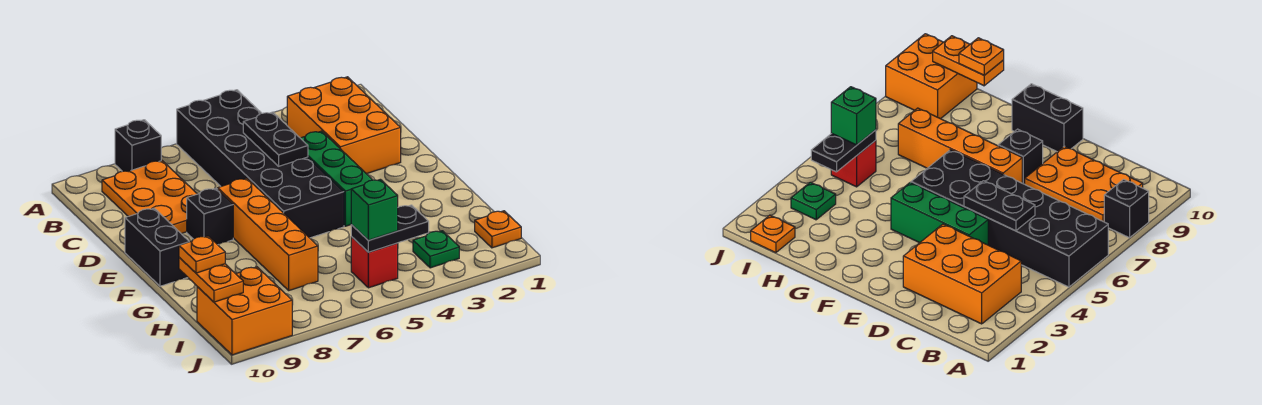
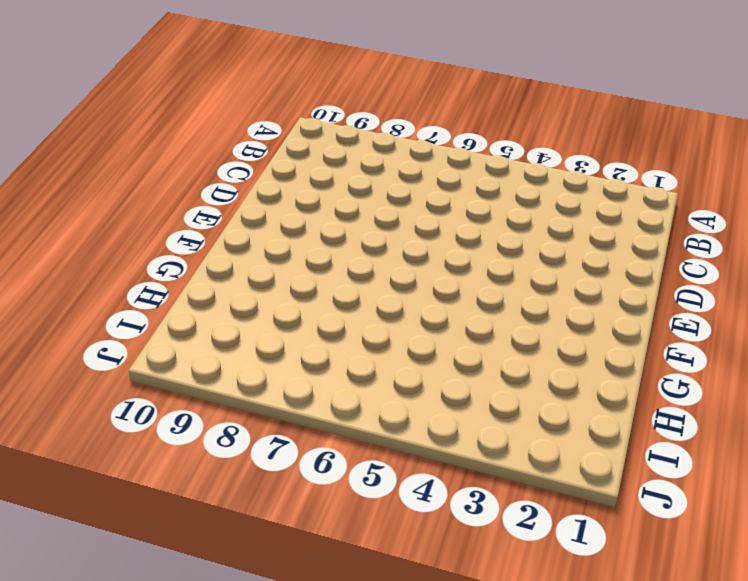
none -> black brick A5:F6 level 1
none -> black brick A8 level 1
none -> orange brick B2:D3 level 1

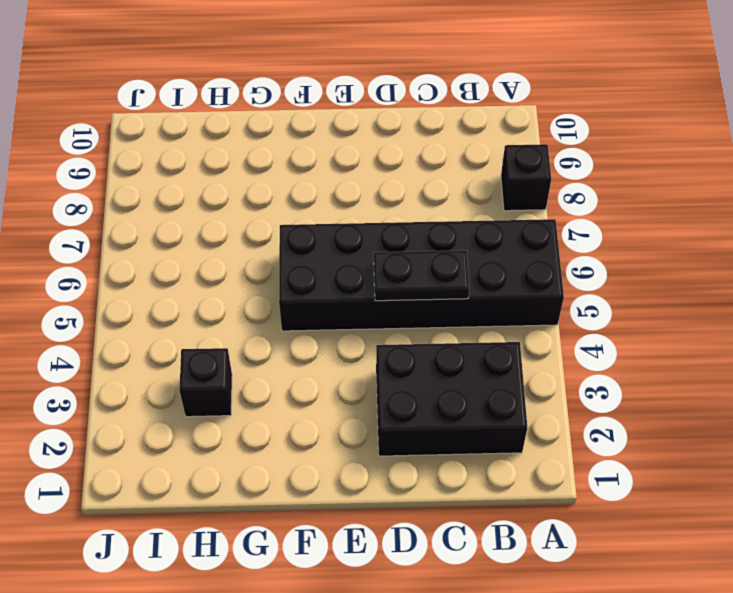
black brick B2:D3 level 1 -> orange brick B2:D3 level 1
black brick H3 level 1 -> black brick E8 level 1
none -> orange plate B8:D9 level 1
none -> green brick D4:F4 level 1
none -> orange brick E7:H7 level 1

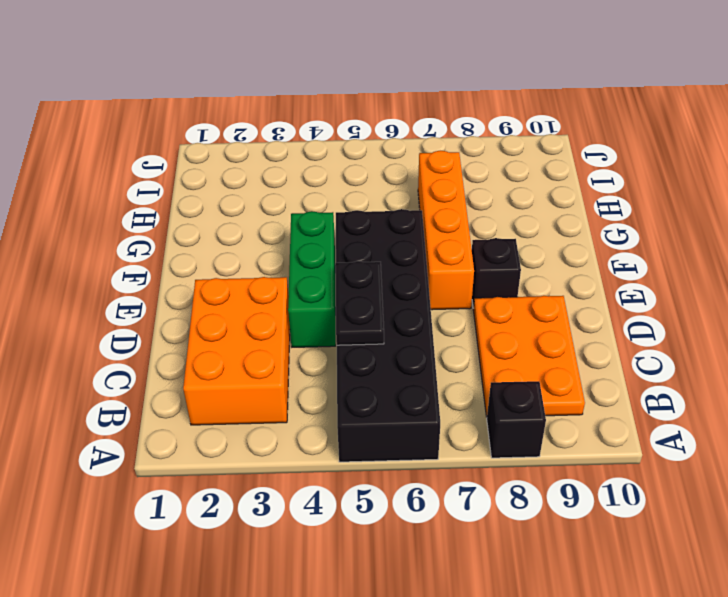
none -> black brick E10:F10 level 1
none -> orange plate I1 level 1
none -> green plate I3 level 1

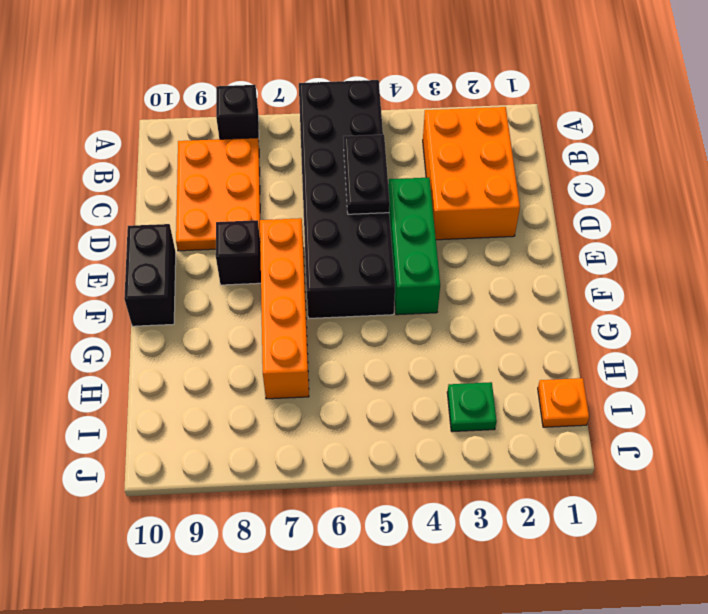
none -> red brick I5 level 1
none -> orange brick I9:J10 level 1
none -> orange plate H10:I10 level 2

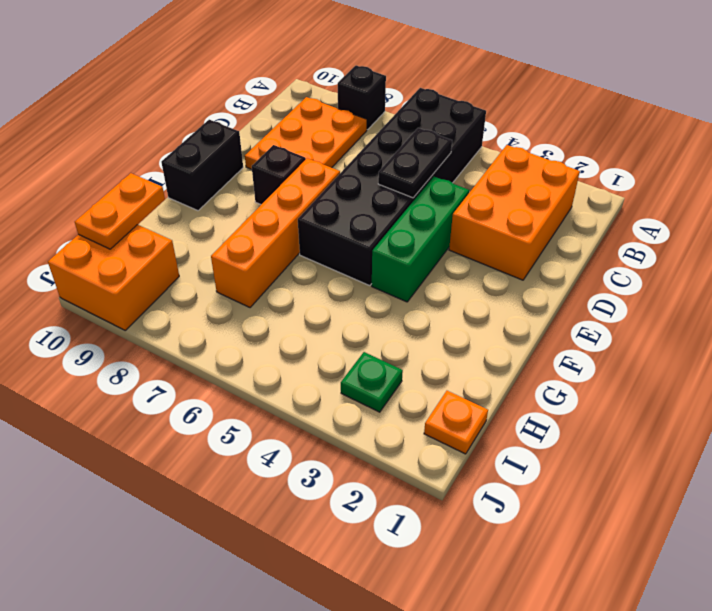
none -> red brick I5 level 1
none -> black plate I4:I5 level 2
none -> orange plate H10 level 3

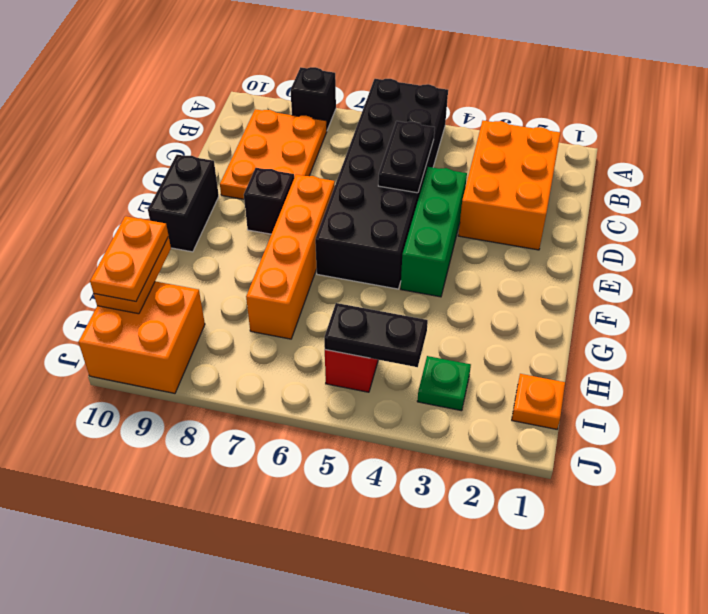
orange plate H10:I10 level 3 -> orange plate H10 level 3
none -> green brick I5 level 3

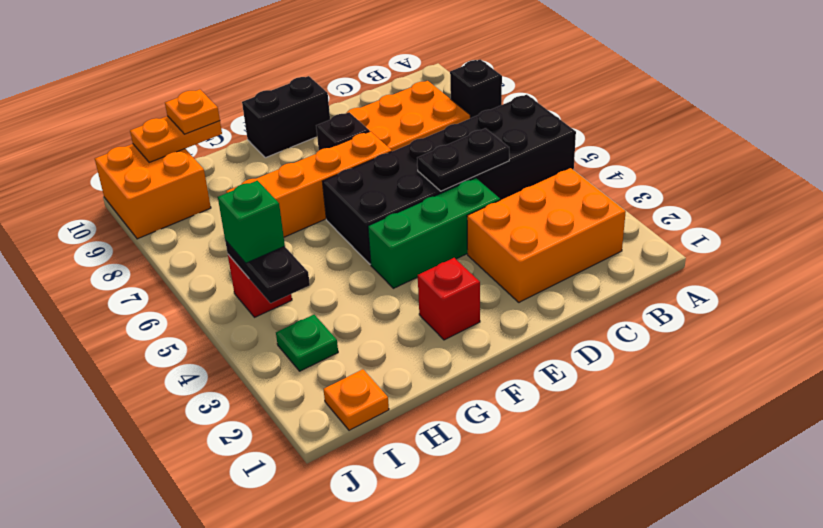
red brick F2 level 1 -> none

